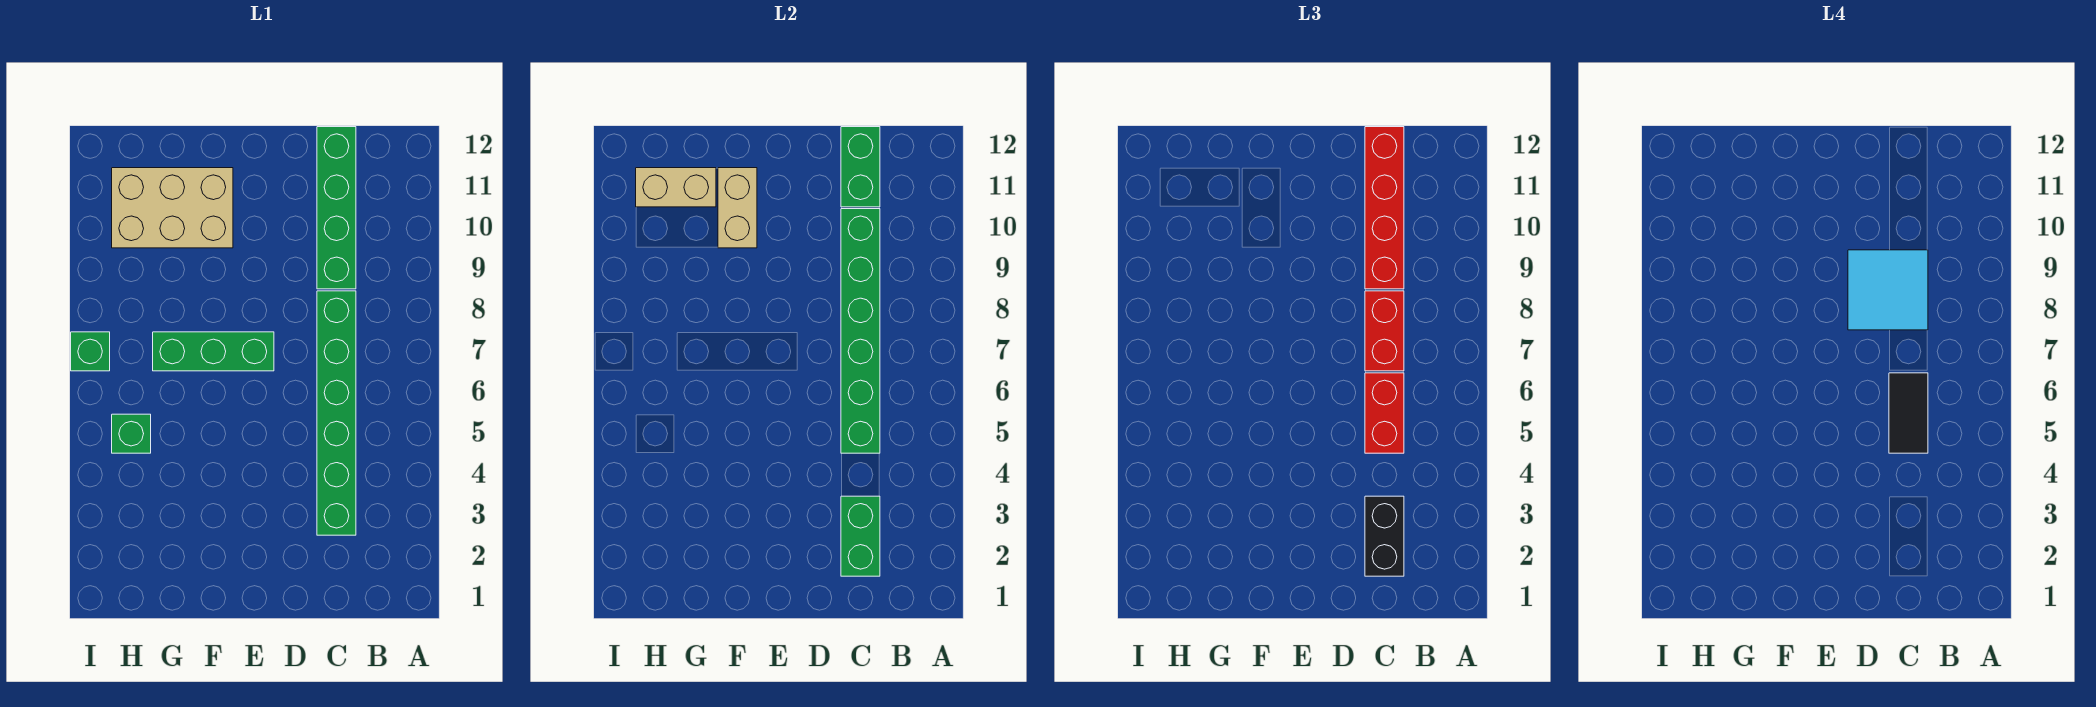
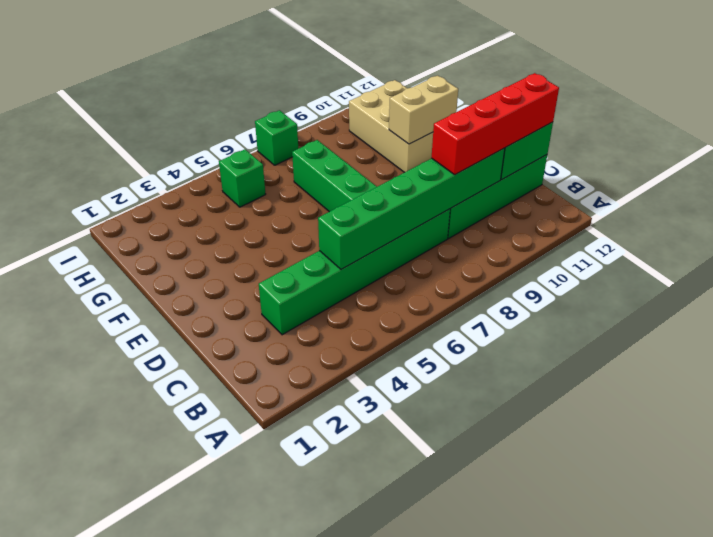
none -> green brick C2:C3 level 2
none -> tan brick G11:H11 level 2
none -> black brick C2:C3 level 3

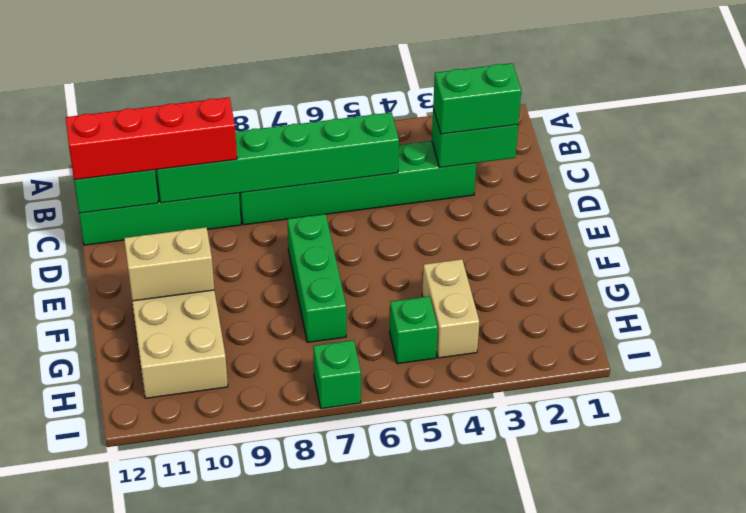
green brick C2:C3 level 3 -> black brick C2:C3 level 3
tan brick G4:H4 level 1 -> tan brick G11:H11 level 2
none -> red brick C5:C6 level 3
none -> red brick C7:C8 level 3
none -> black tile C5:C6 level 4

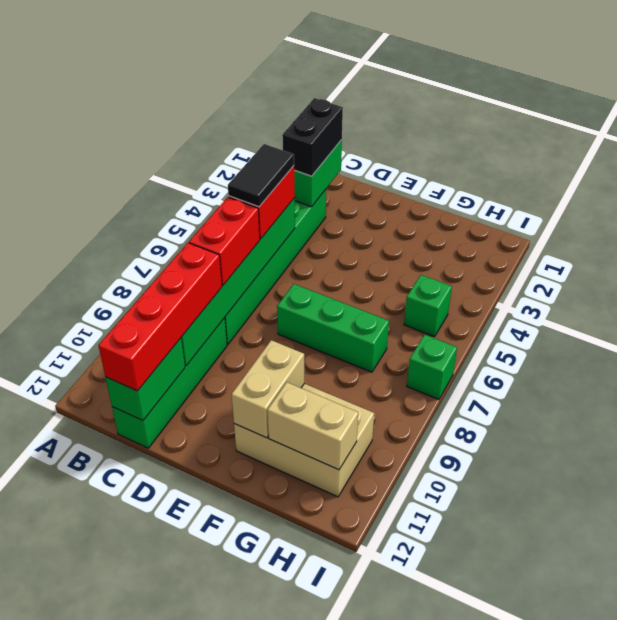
none -> cyan tile C8:D9 level 4

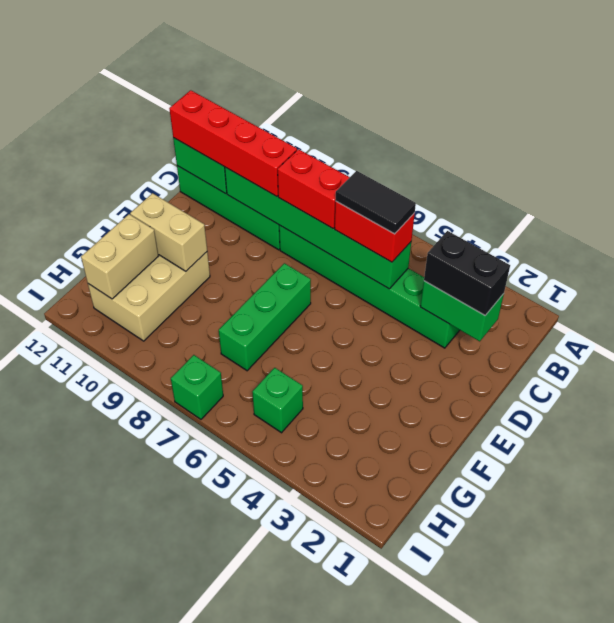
none -> cyan tile C8:D9 level 4

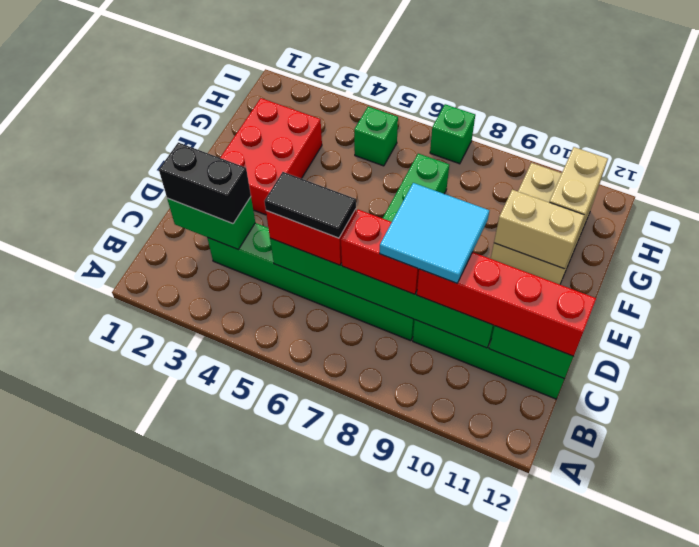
red brick E2:G3 level 1 -> none

